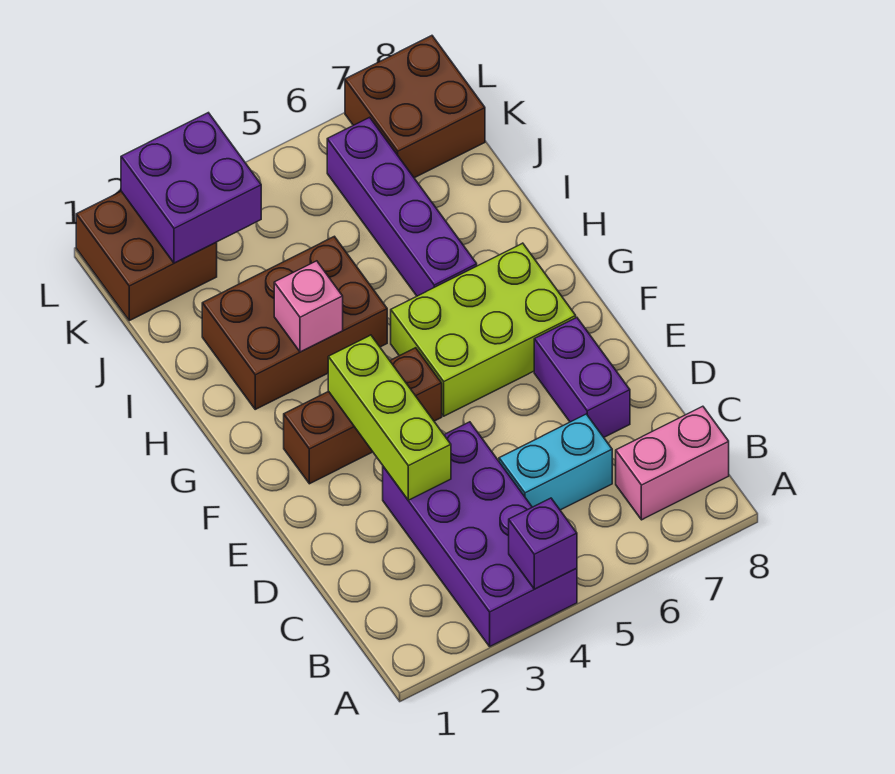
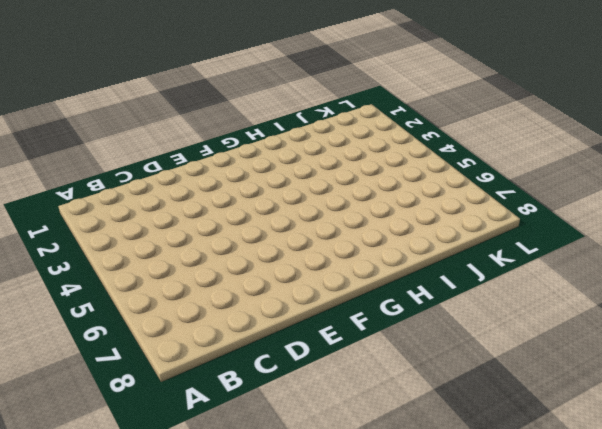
none -> purple brick A3:D4 level 1
none -> pink brick B7:B8 level 1
none -> cyan brick C5:C6 level 1

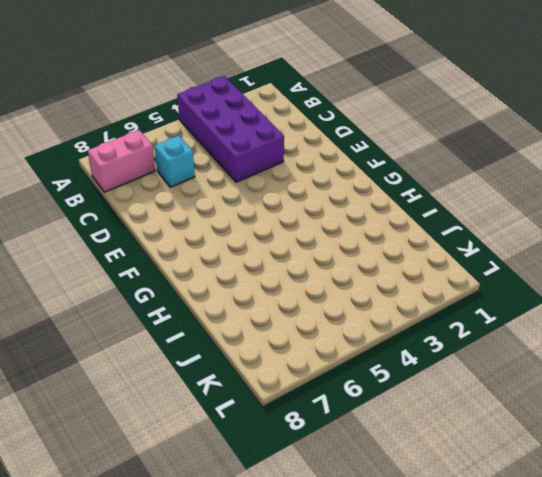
cyan brick C6 level 1 -> cyan brick C5:C6 level 1
none -> purple brick D7:E7 level 1
none -> brown brick F2:F4 level 1
none -> lime brick F5:G7 level 1

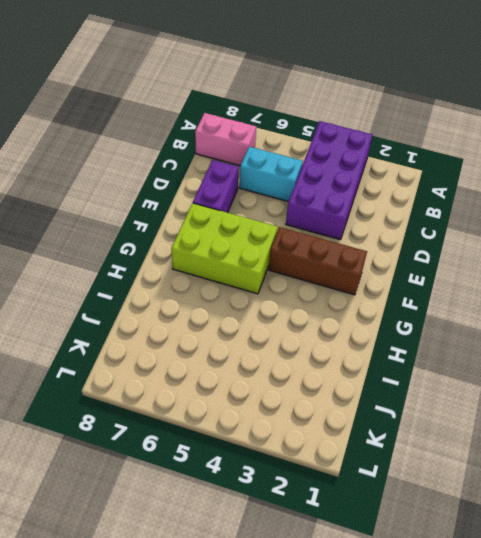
none -> brown brick H2:I4 level 1
none -> purple brick H6:K6 level 1
none -> brown brick K1:L2 level 1

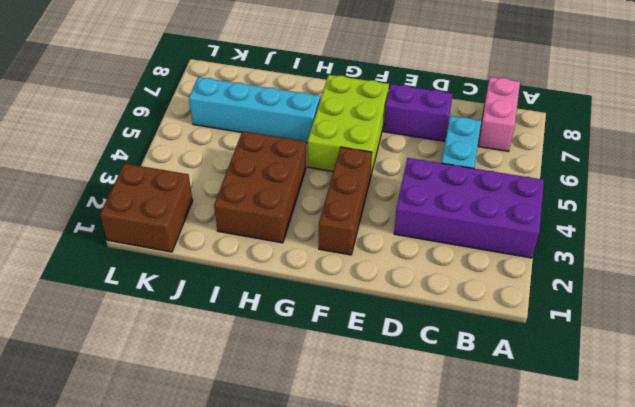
cyan brick H6:K6 level 1 -> purple brick H6:K6 level 1
none -> brown brick K7:L8 level 1
none -> purple brick A4 level 2
none -> lime brick D3:F3 level 2

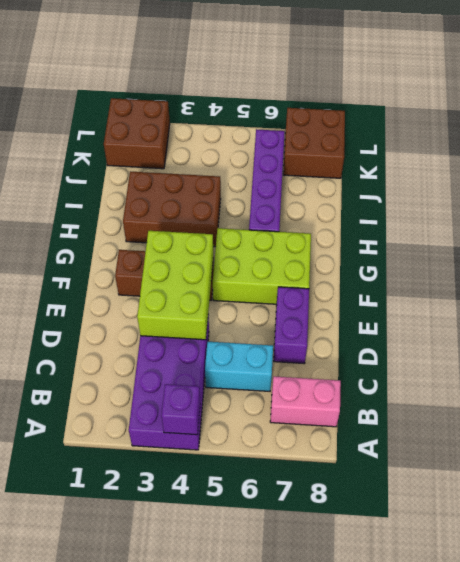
lime brick D3:F4 level 2 -> lime brick D3:F3 level 2
none -> pink brick H3 level 2
none -> purple brick K2:L3 level 2

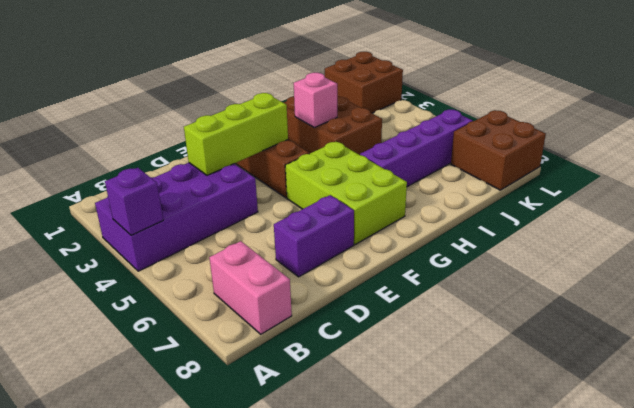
none -> cyan brick C5:C6 level 1
none -> purple brick K2:L3 level 2

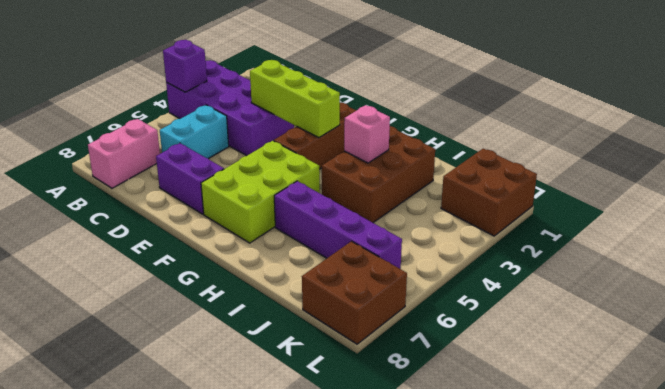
none -> purple brick K2:L3 level 2

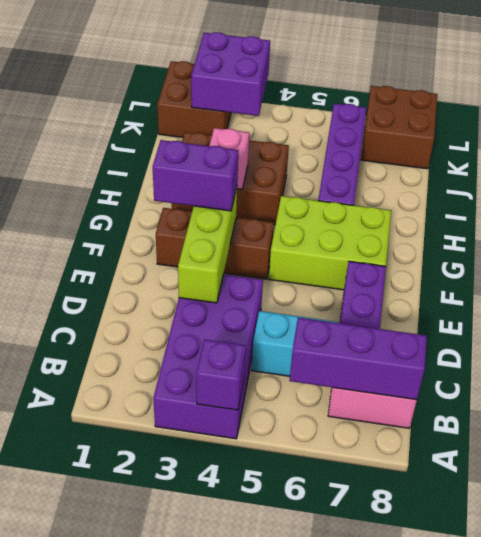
purple brick B6:B8 level 2 -> none
purple brick F2:F3 level 3 -> none

